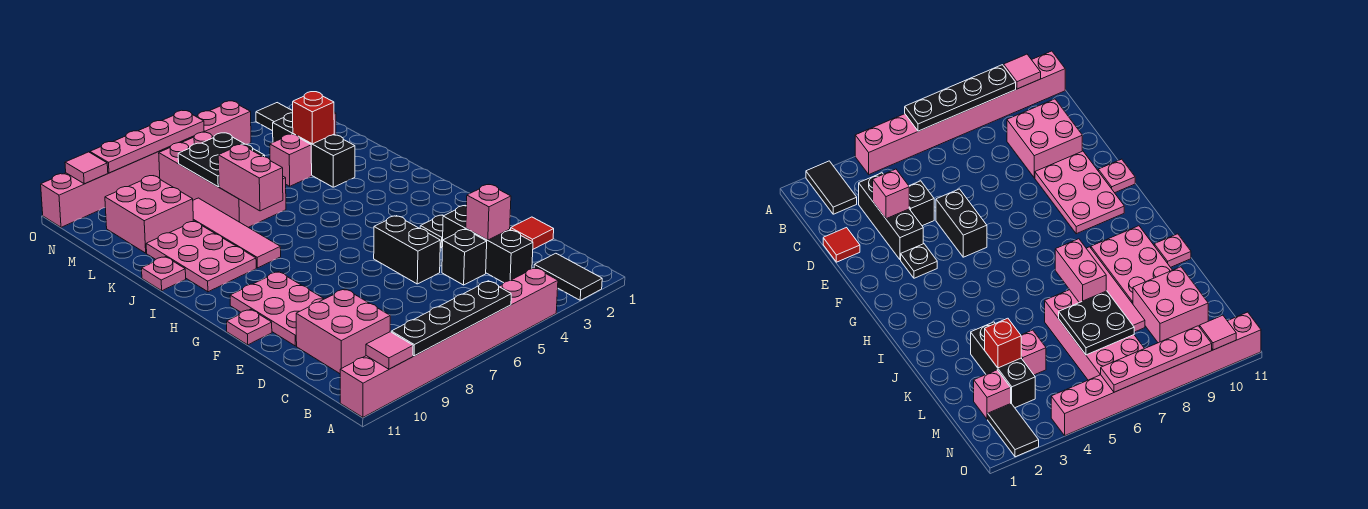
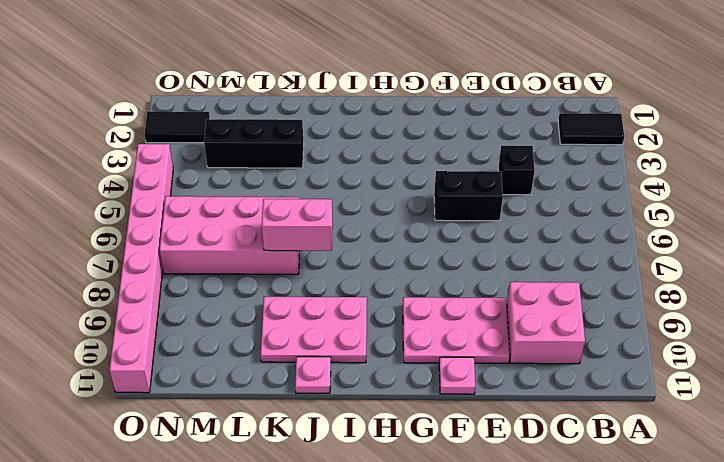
none -> pink brick A4:A11 level 1
none -> black brick C3:E3 level 1
none -> red tile D1 level 1

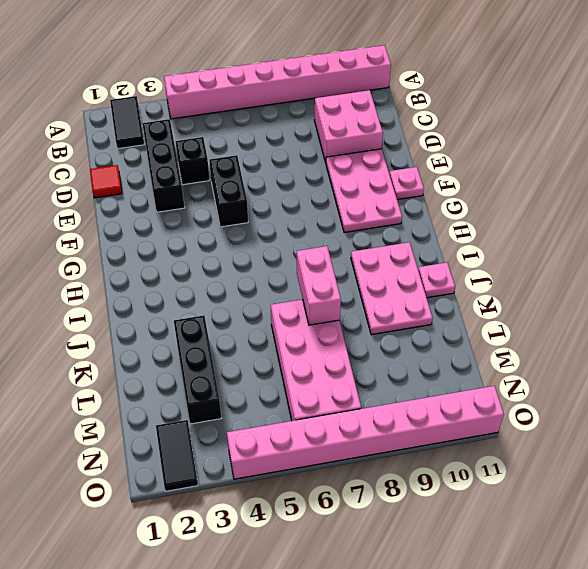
none -> black plate F3 level 1
none -> pink tile I8:L8 level 1
none -> pink brick L4 level 1

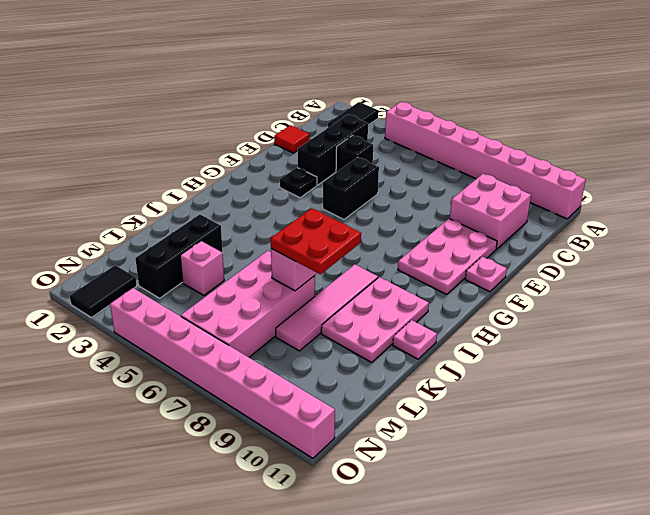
red plate J7:K8 level 3 -> none
none -> pink brick L9:M10 level 1
none -> pink brick M2 level 1
none -> black plate A6:A9 level 2

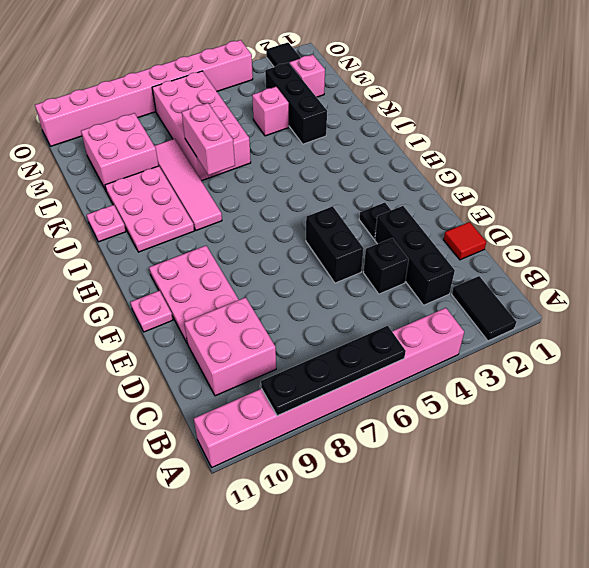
none -> pink tile A10 level 2
none -> pink brick D3 level 2
none -> red brick L3 level 2

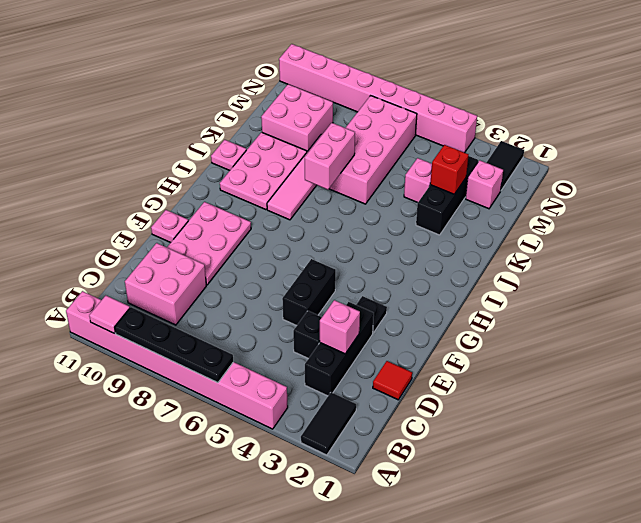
none -> black plate L6:M7 level 2
none -> pink plate O6:O9 level 2
none -> pink tile O10 level 2

